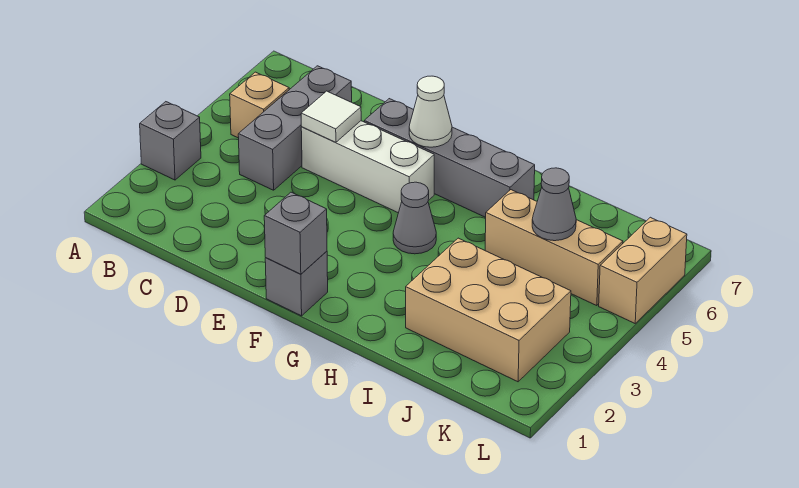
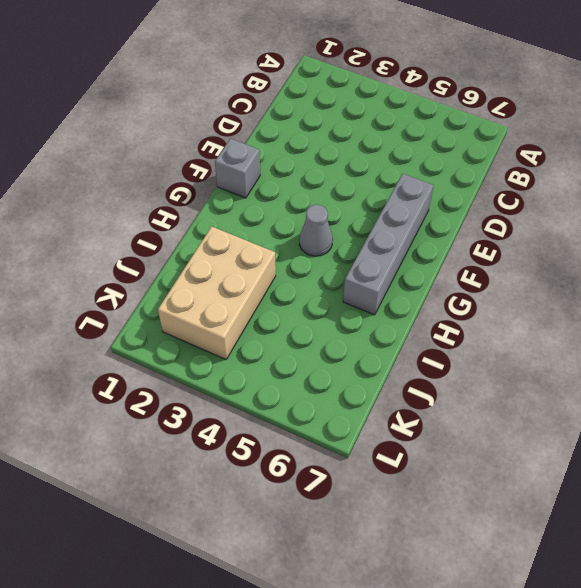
none -> grey brick A3 level 1
none -> tan brick B5 level 1
none -> grey brick C4:C6 level 1

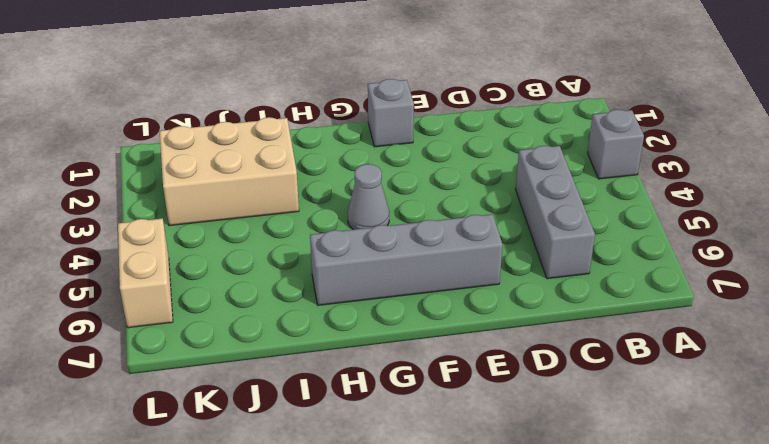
none -> tan brick B5 level 1
none -> white brick D5:F5 level 1
none -> tan brick I5:K5 level 1

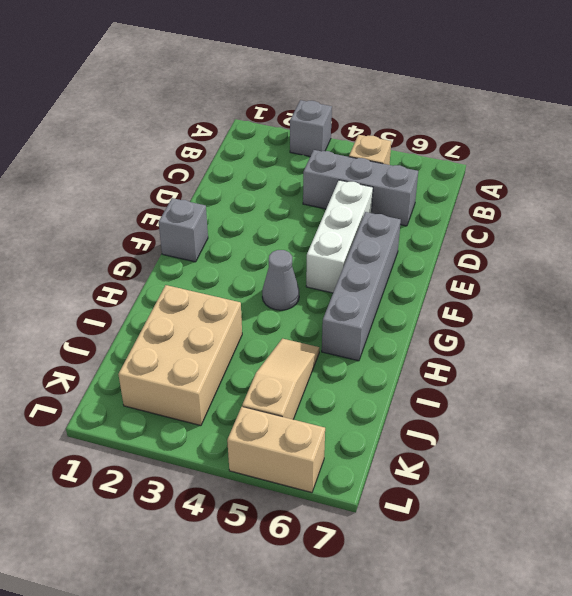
tan slope I5:K5 level 1 top K -> tan brick I5:K5 level 1
none -> white tile D5 level 2
none -> grey brick F1 level 2
none -> white cone F6 level 2

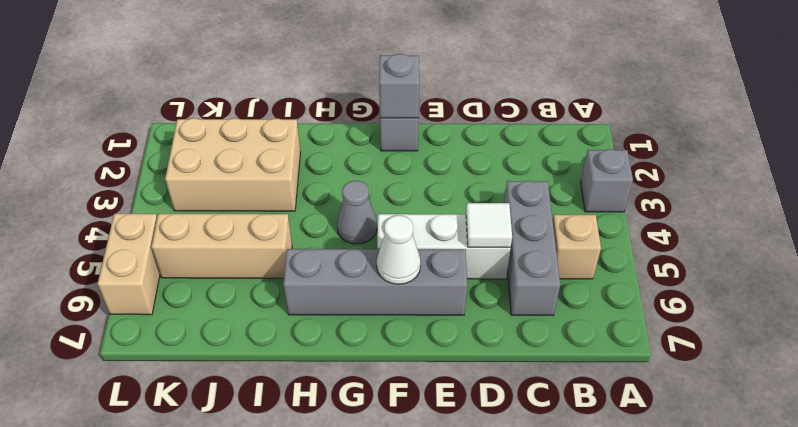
none -> grey cone J5 level 2

